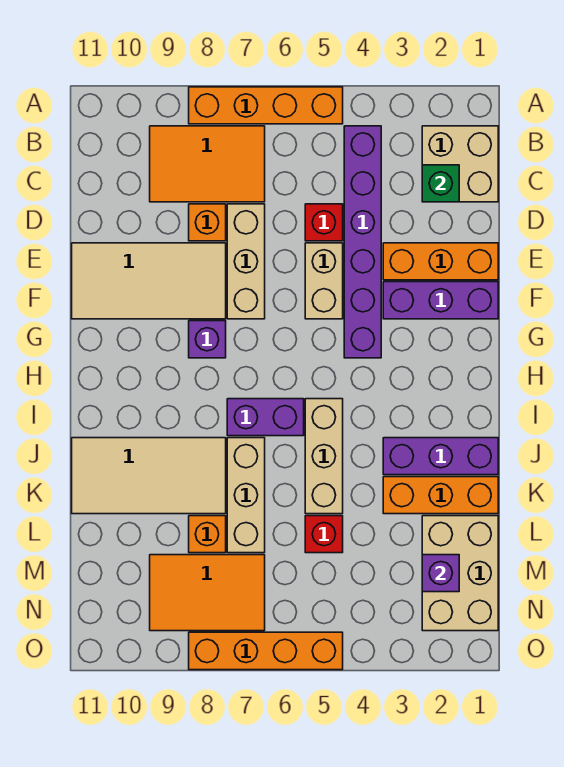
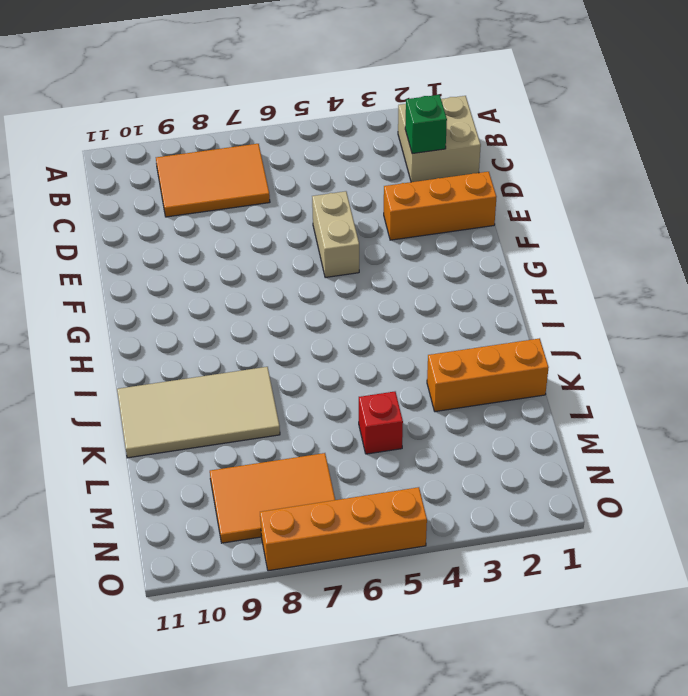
none -> orange brick A5:A8 level 1
none -> purple brick B4:G4 level 1
none -> red brick D5 level 1

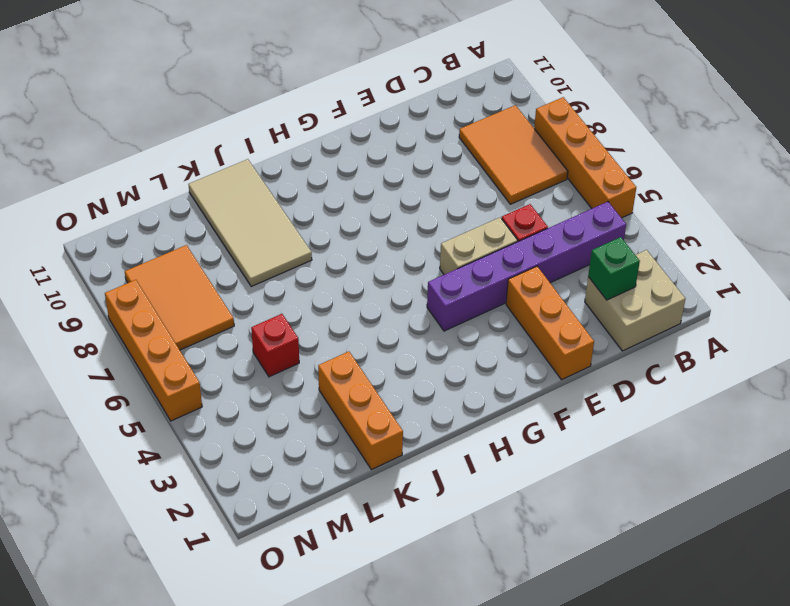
none -> tan brick D7:F7 level 1
none -> orange brick D8 level 1
none -> tan tile E8:F11 level 1

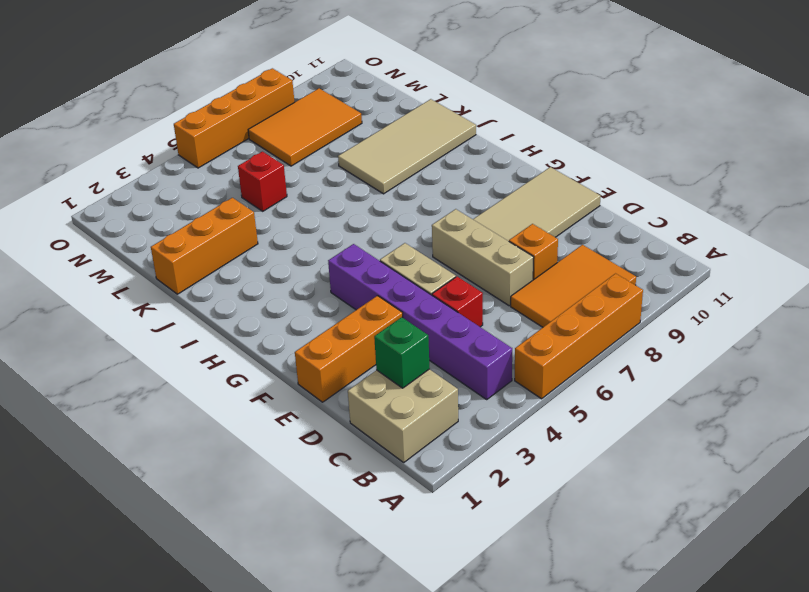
none -> purple brick F1:F3 level 1
none -> purple brick G8 level 1
none -> tan brick I5:K5 level 1

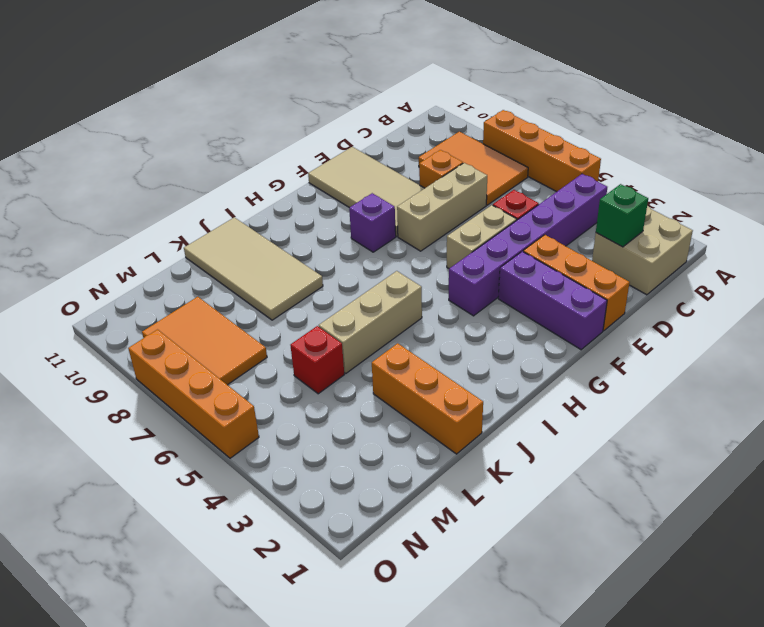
none -> purple brick I6:I7 level 1
none -> purple brick J1:J3 level 1
none -> tan brick J7:L7 level 1

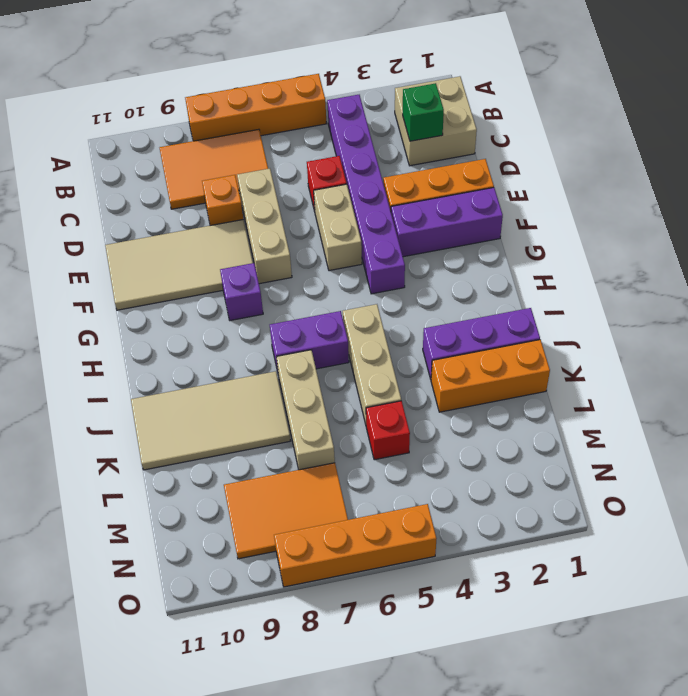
none -> tan brick L1:N2 level 1
none -> orange brick L8 level 1
none -> purple brick M2 level 2

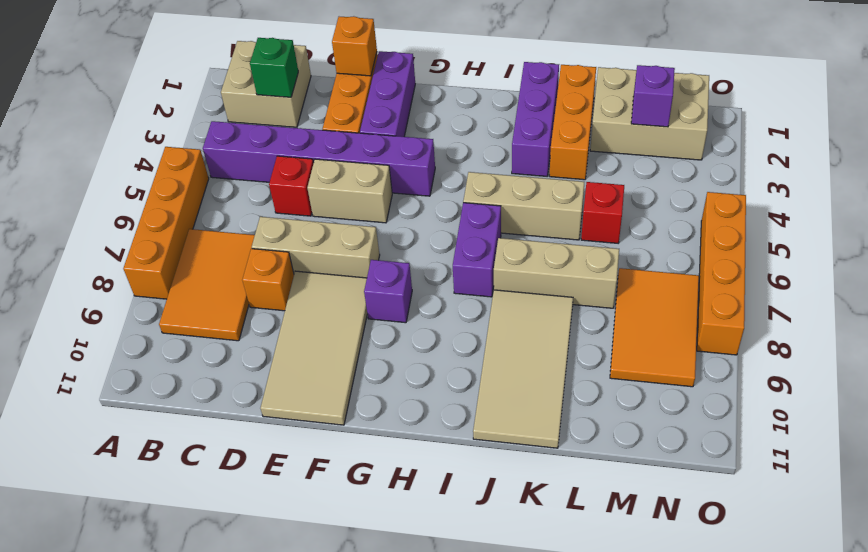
orange brick E1 level 2 -> orange brick L8 level 1

